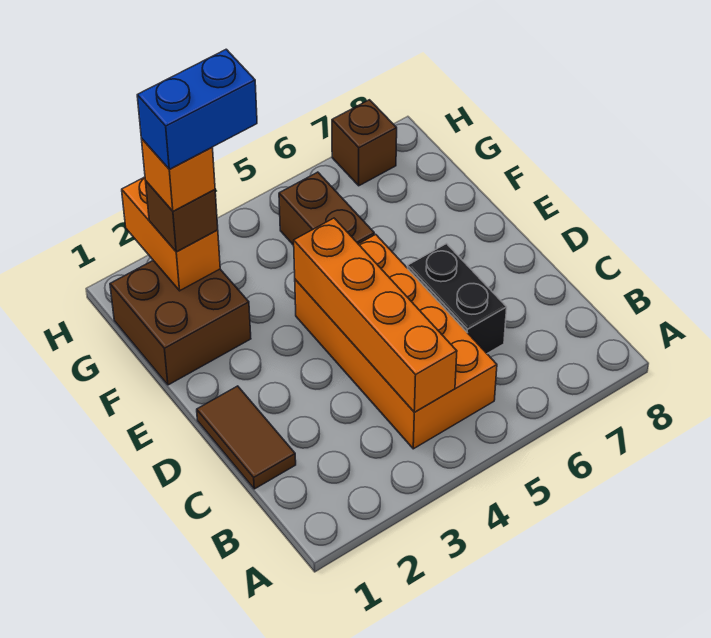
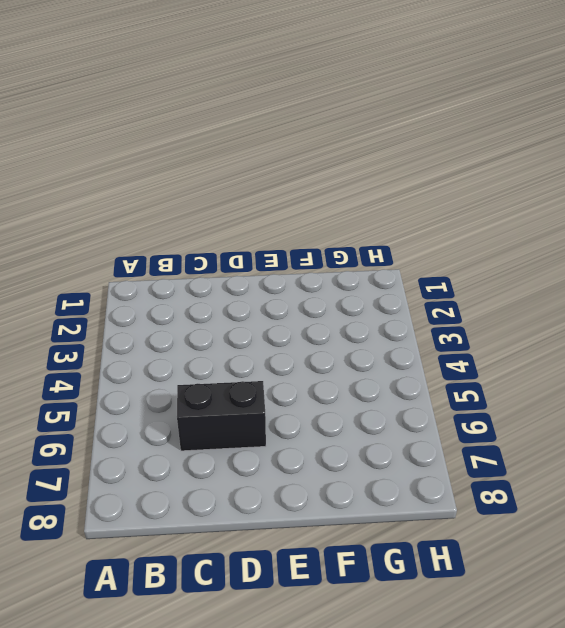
none -> orange brick B4:E5 level 1
none -> brown tile C1:D1 level 1

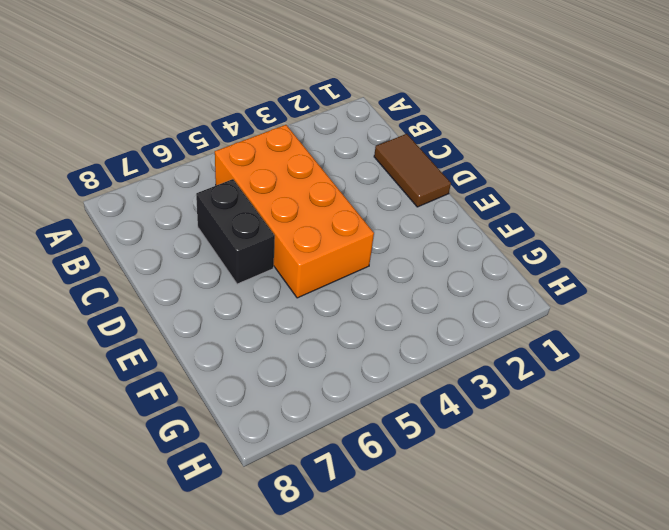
none -> brown brick F1:G2 level 1
none -> brown brick F5:G5 level 1

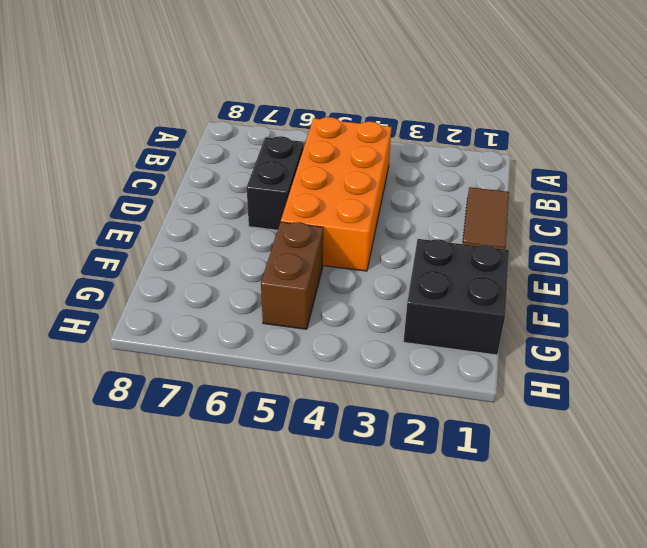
black brick F1:G2 level 1 -> brown brick F1:G2 level 1
none -> brown brick H7 level 1
none -> orange brick B4:E4 level 2

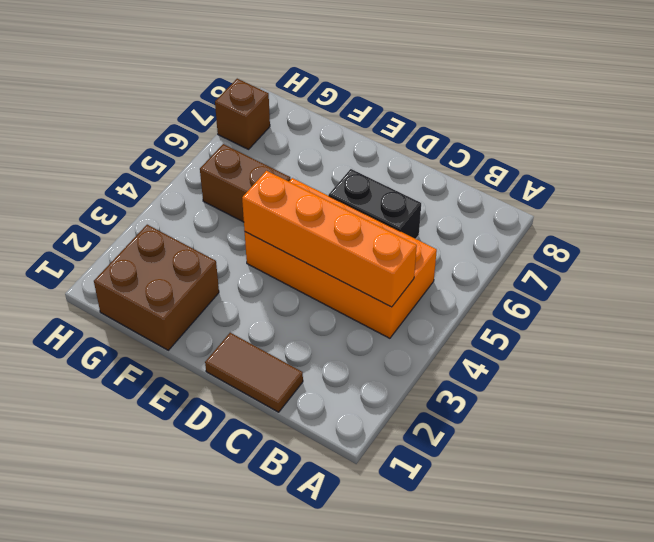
none -> orange brick G2:H2 level 2
none -> brown brick G2 level 3

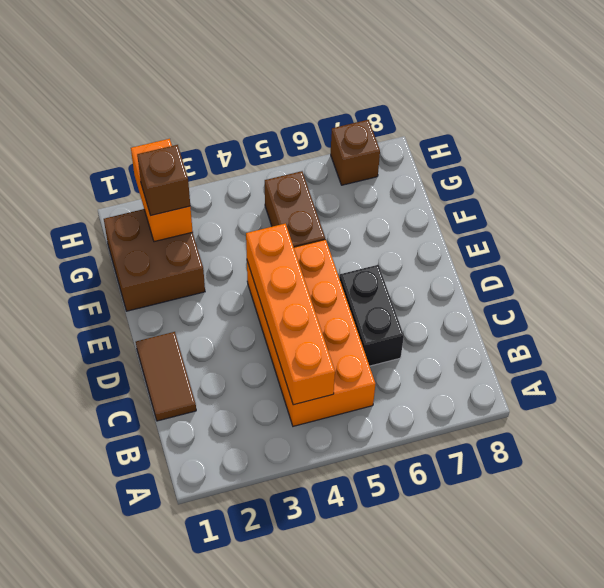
none -> orange brick G2 level 4
none -> blue brick G2:G3 level 5

